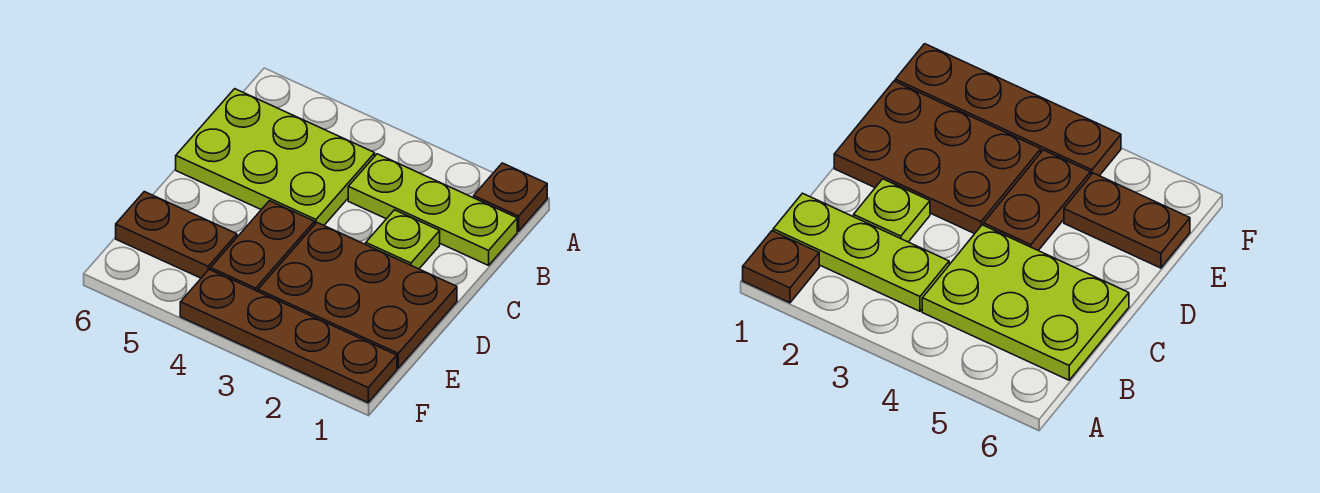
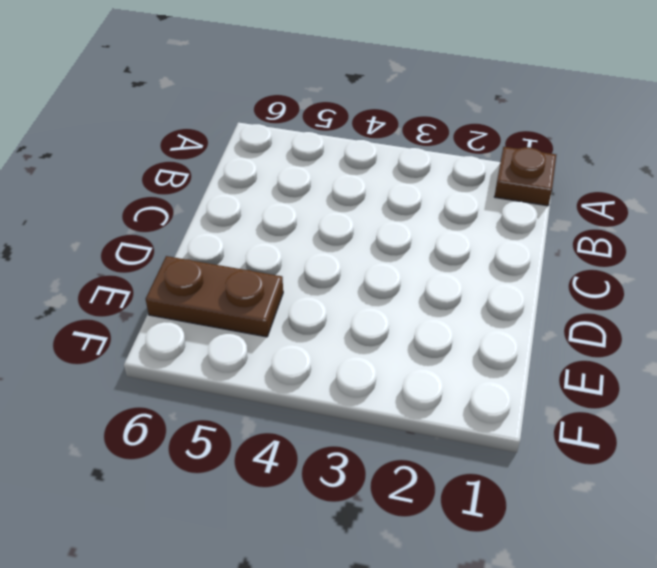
none -> lime plate B1:B3 level 1
none -> lime plate B4:C6 level 1

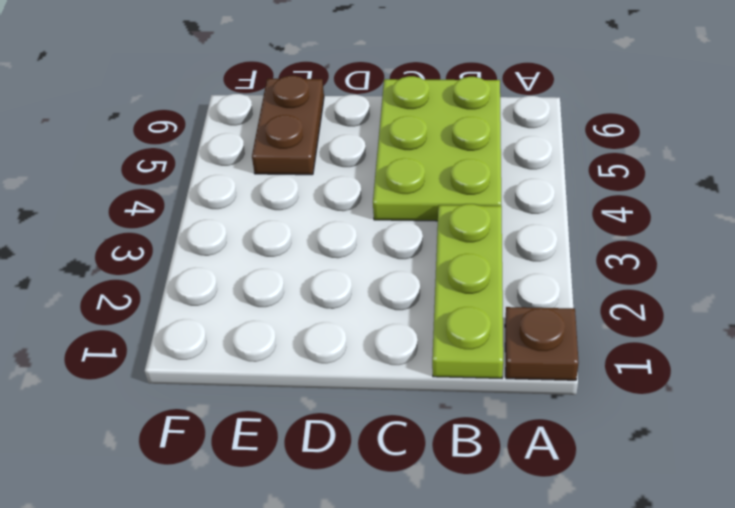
none -> lime plate C2 level 1
none -> brown plate D1:E3 level 1

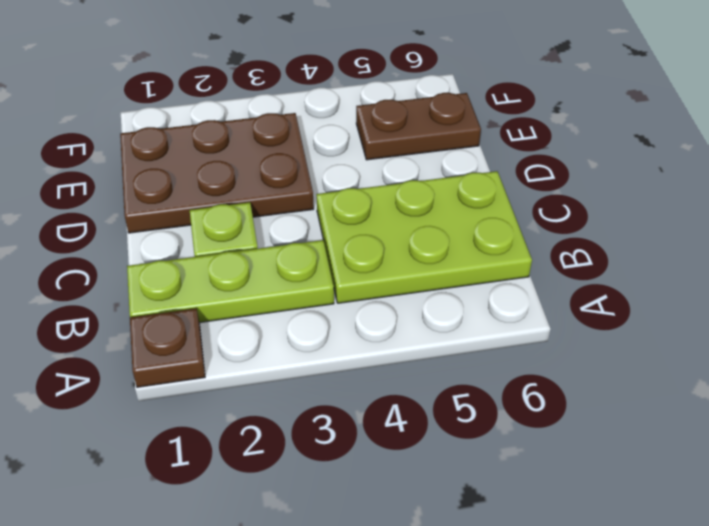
none -> brown plate D4:E4 level 1
none -> brown plate F1:F4 level 1

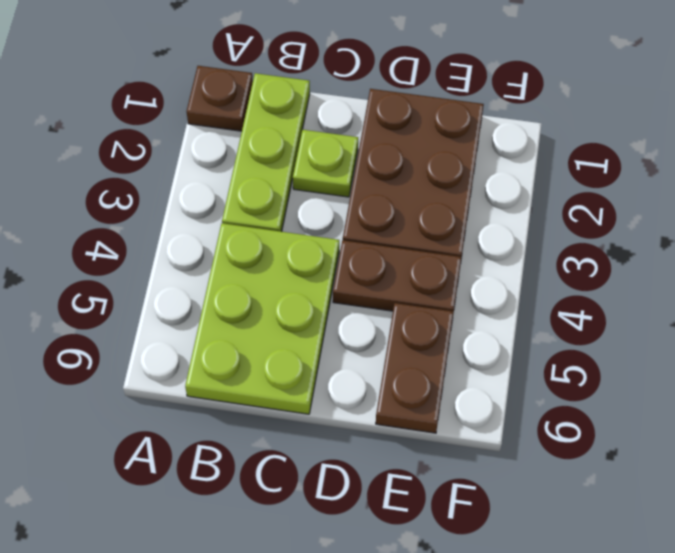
none -> brown plate F1:F4 level 1

